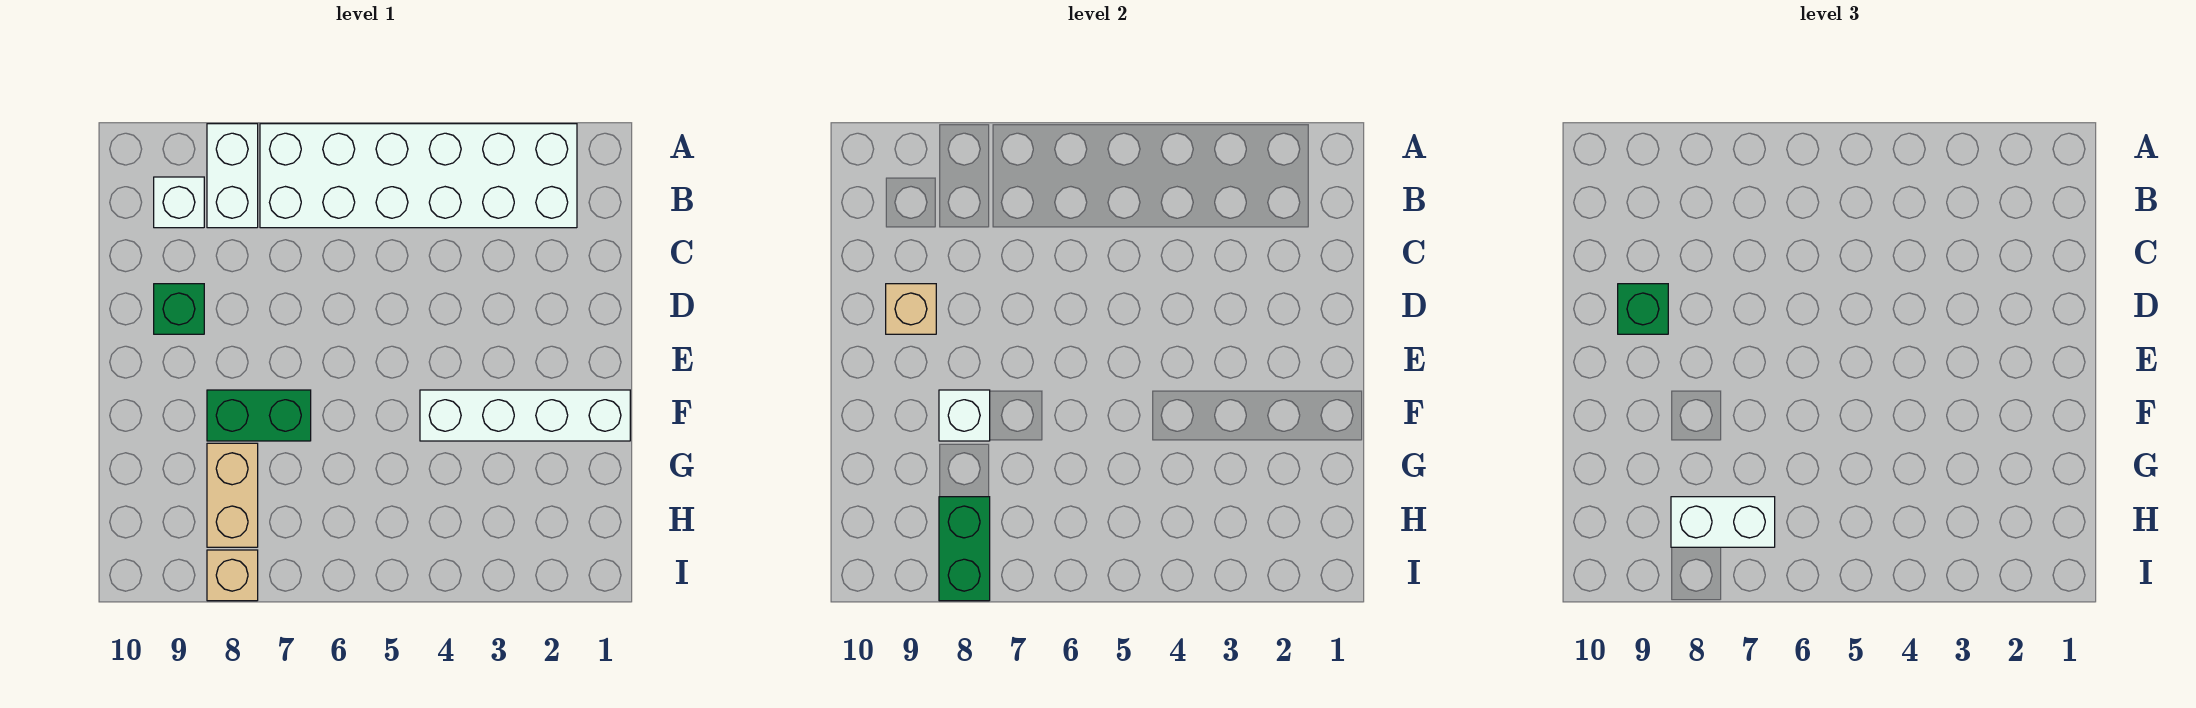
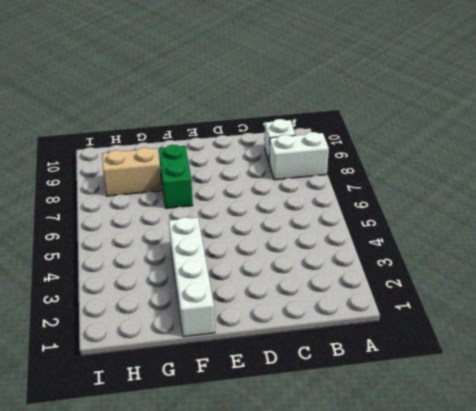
none -> white brick A2:B7 level 1
none -> green brick D9 level 1
none -> tan brick I8 level 1

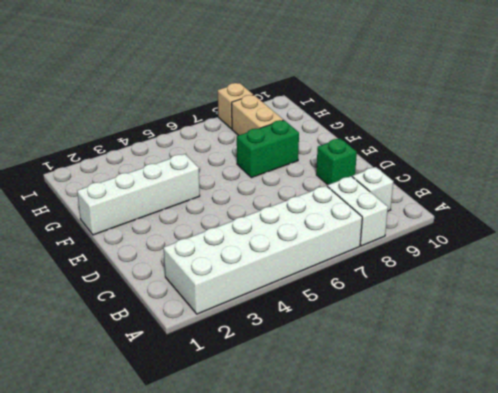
none -> tan brick D9 level 2
none -> white brick F8 level 2
none -> green brick H8:I8 level 2

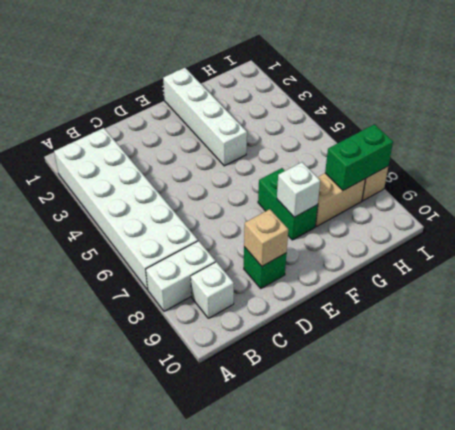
none -> green brick D9 level 3
none -> white brick H7:H8 level 3

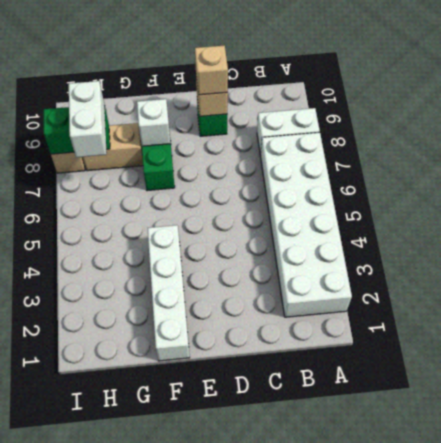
tan brick D9 level 3 -> green brick D9 level 3
none -> white brick B9 level 1

